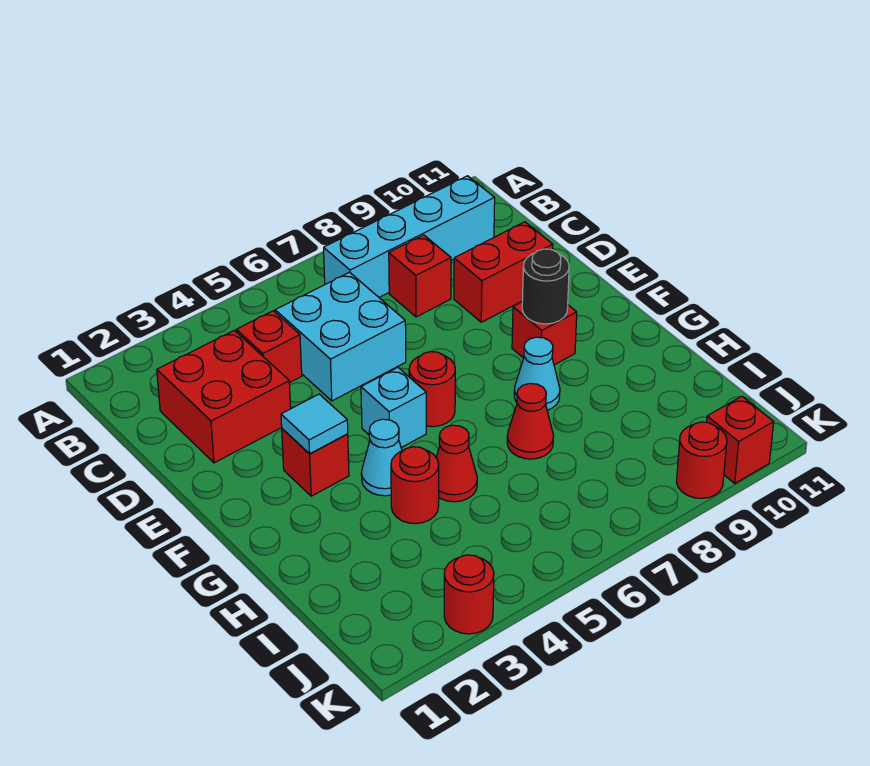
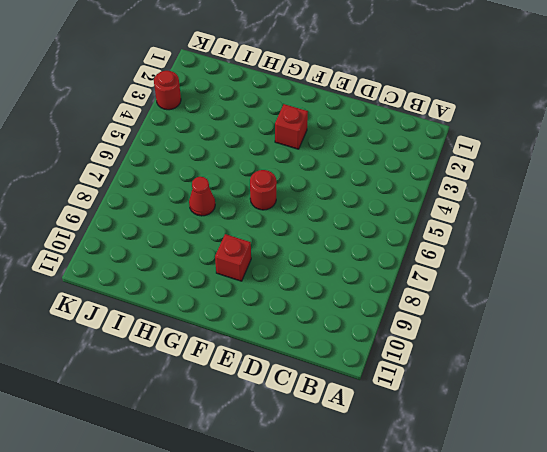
none -> cyan brick B7:B10 level 1
none -> red brick C2:D3 level 1
none -> red brick C4 level 1

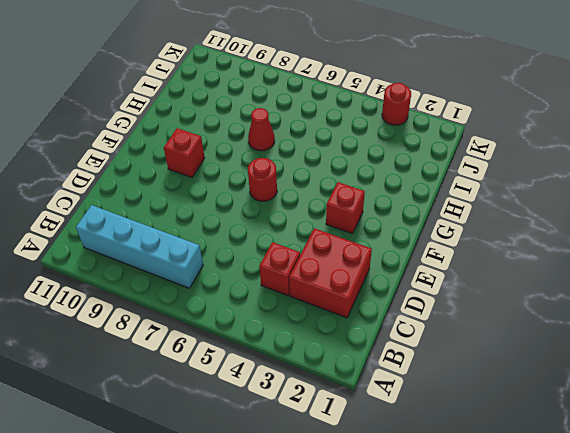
none -> cyan brick C5:D6 level 1
none -> red brick C8 level 1
none -> red brick D9:D10 level 1

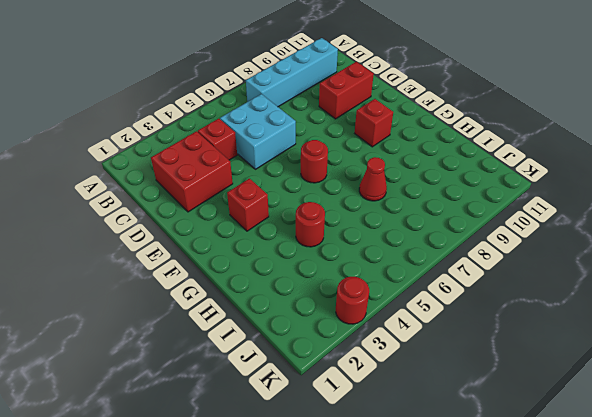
none -> red brick C8 level 1
none -> cyan brick F5 level 1
none -> cyan cone G4 level 1

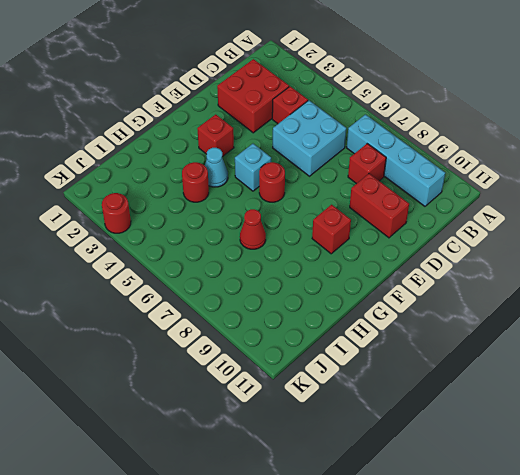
none -> cyan cone G8 level 1
none -> red cone H5 level 1
none -> red round brick K9 level 1

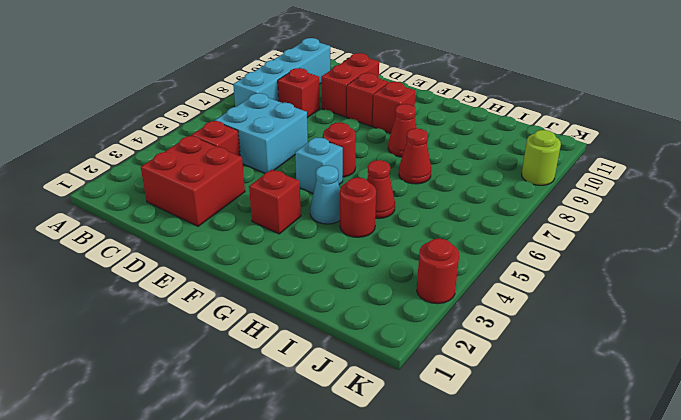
red brick E9 level 1 -> red brick K10 level 1
red cone G8 level 1 -> cyan cone G8 level 1
lime round brick K9 level 1 -> red round brick K9 level 1
none -> cyan tile F3 level 2
none -> black round brick F9 level 2

